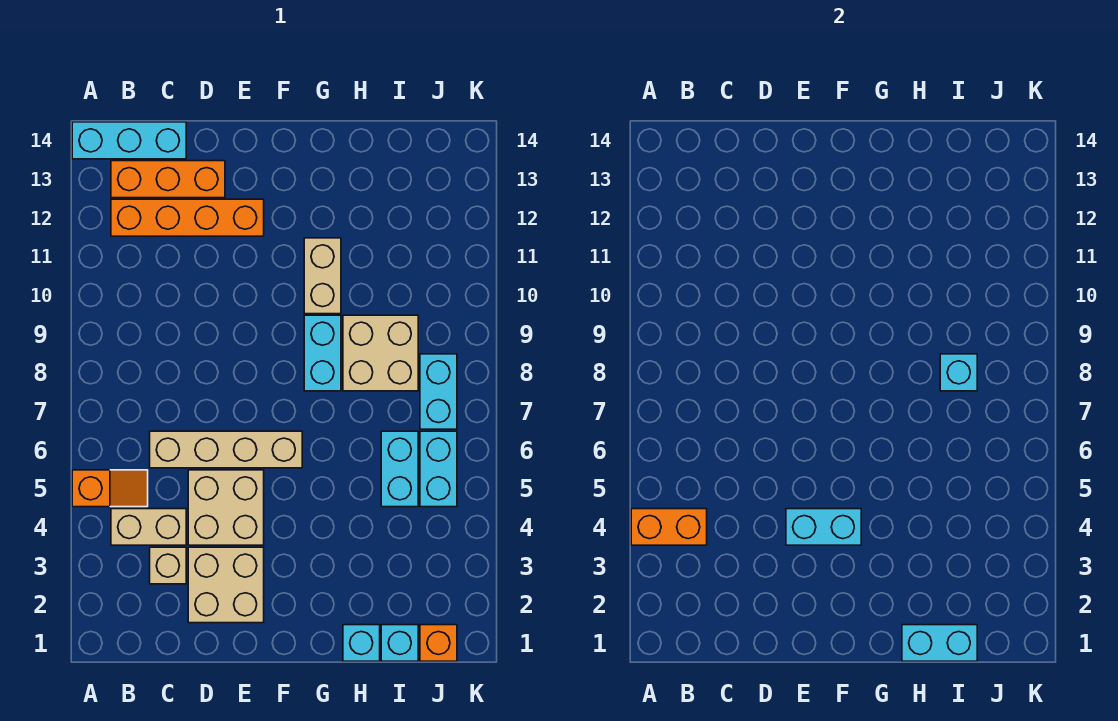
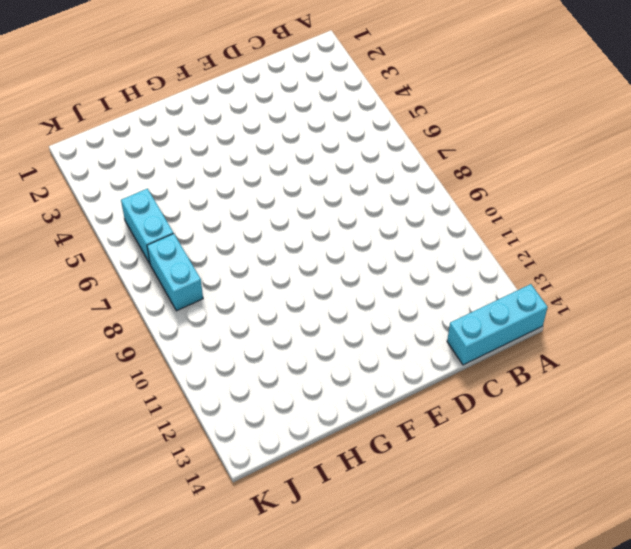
none -> orange slope A5:B5 level 1 top A
none -> tan brick B4:C4 level 1
none -> orange brick B12:E12 level 1

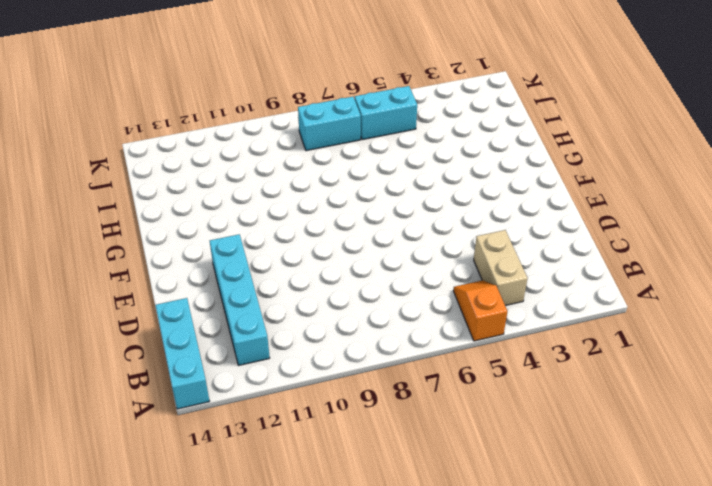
cyan brick B12:E12 level 1 -> orange brick B12:E12 level 1
none -> orange brick B13:D13 level 1
none -> tan brick C3 level 1
none -> tan brick C6:F6 level 1

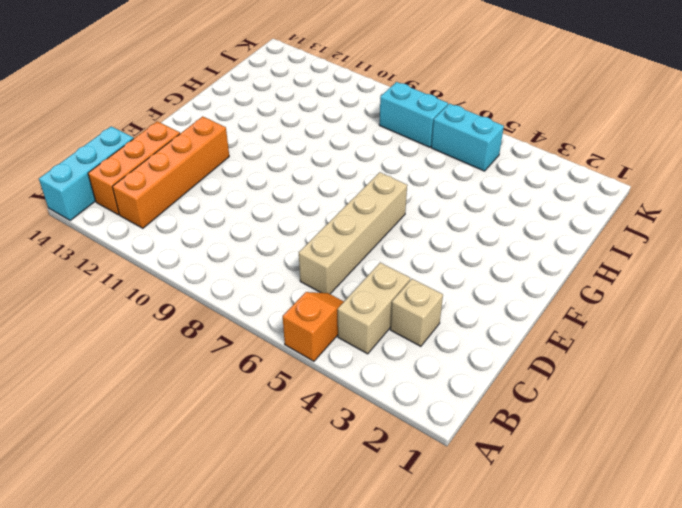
none -> tan brick D2:E3 level 1
none -> tan brick D4:E5 level 1
none -> cyan brick G8:G9 level 1

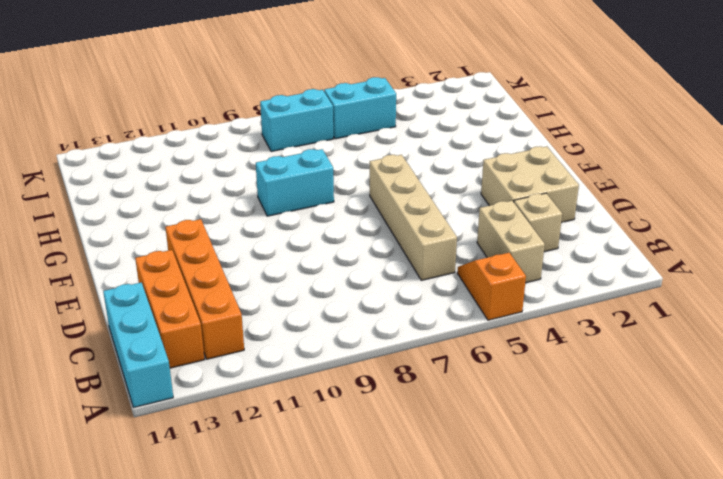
none -> tan brick D4:E5 level 1
none -> tan brick G10:G11 level 1
none -> cyan brick H1 level 1

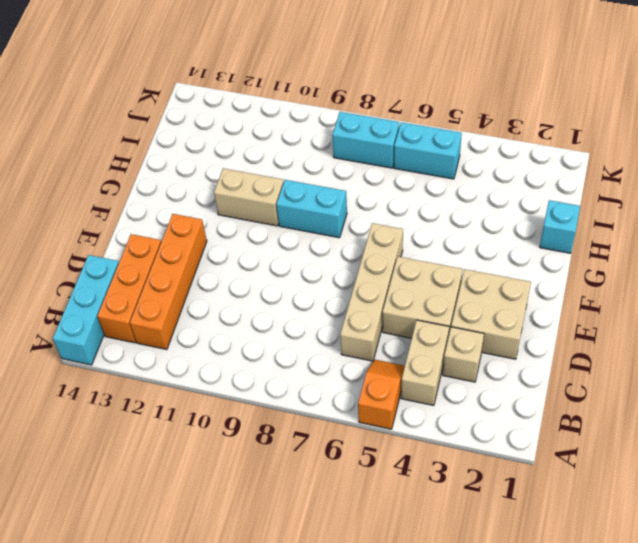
none -> tan brick H8:I9 level 1
none -> cyan brick I1 level 1
none -> cyan brick I5:I6 level 1

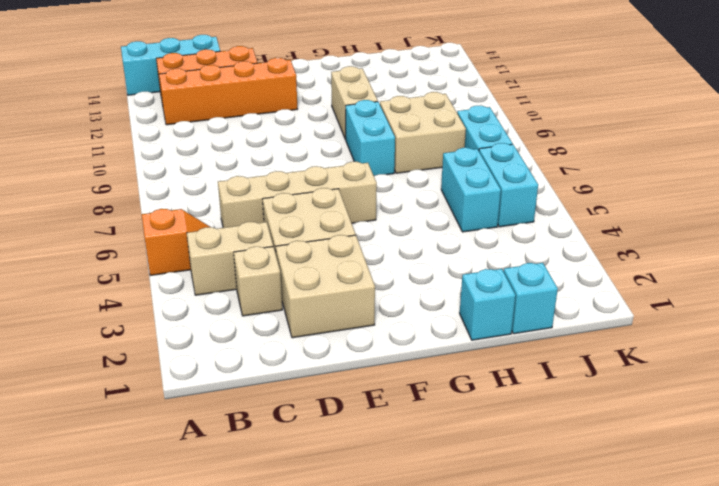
none -> orange brick J1 level 1
none -> orange brick A4:B4 level 2
none -> cyan brick E4:F4 level 2

